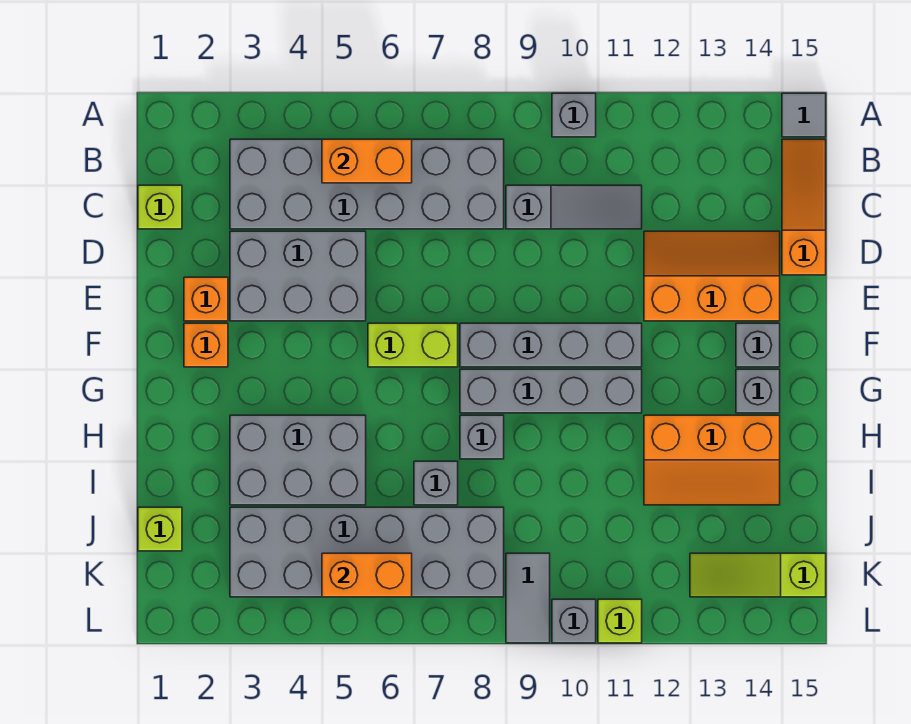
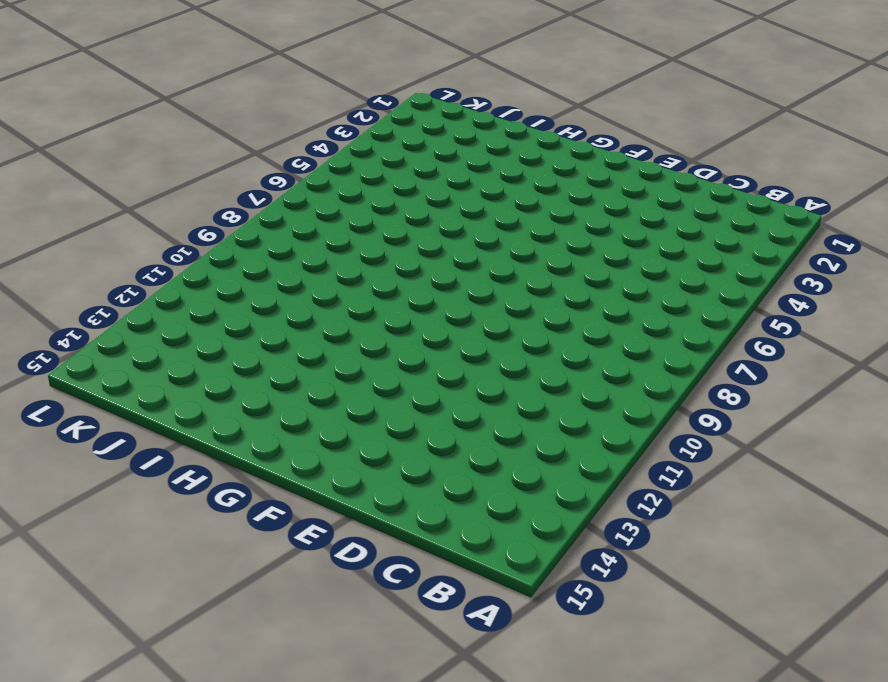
none -> grey brick A10 level 1
none -> grey tile A15 level 1
none -> grey brick B3:C8 level 1

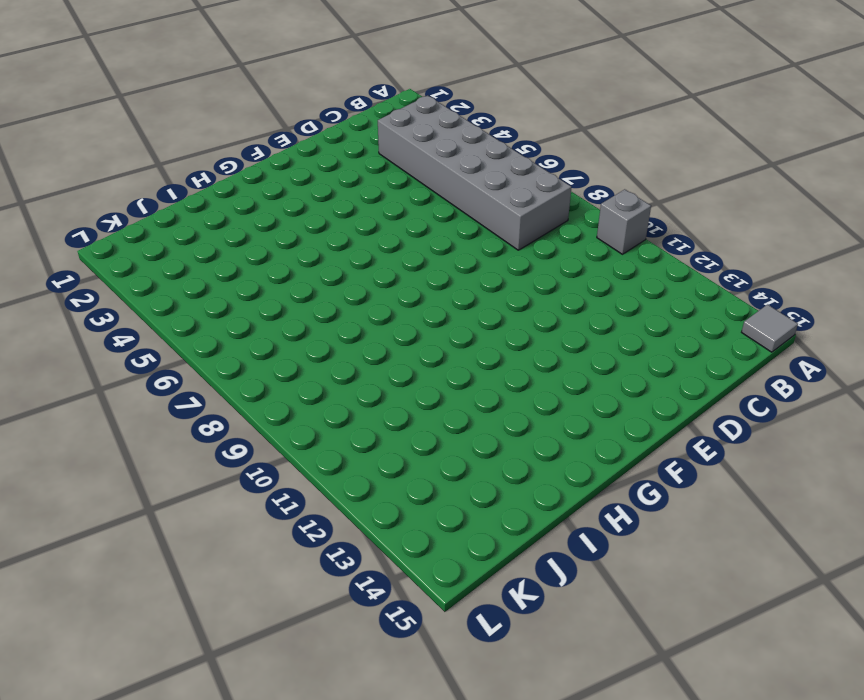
none -> orange slope B15:D15 level 1 top D
none -> lime brick C1 level 1
none -> grey slope C9:C11 level 1 top 9

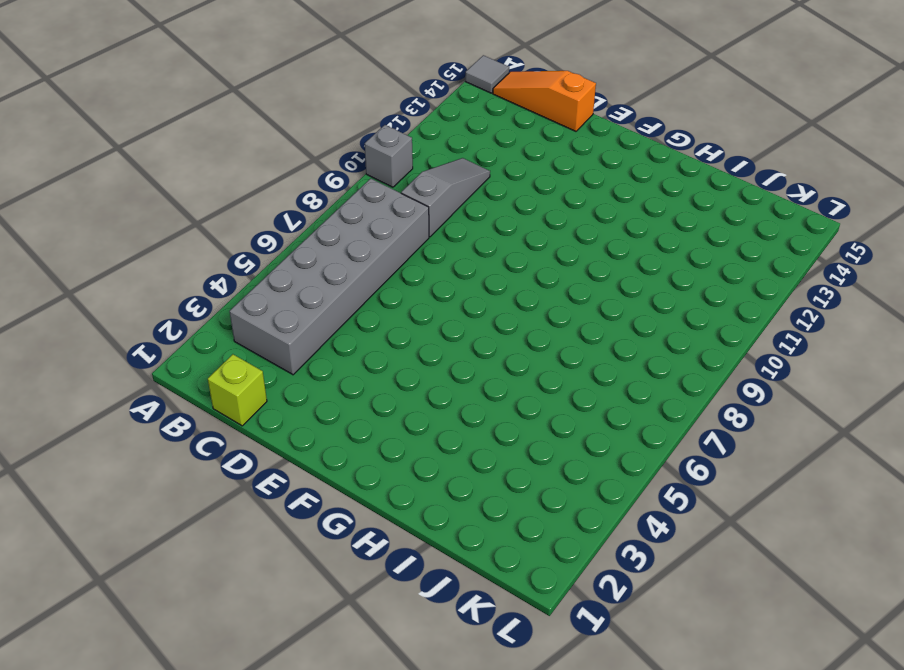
none -> grey brick D3:E5 level 1
none -> orange slope D12:E14 level 1 top E
none -> orange brick E2 level 1

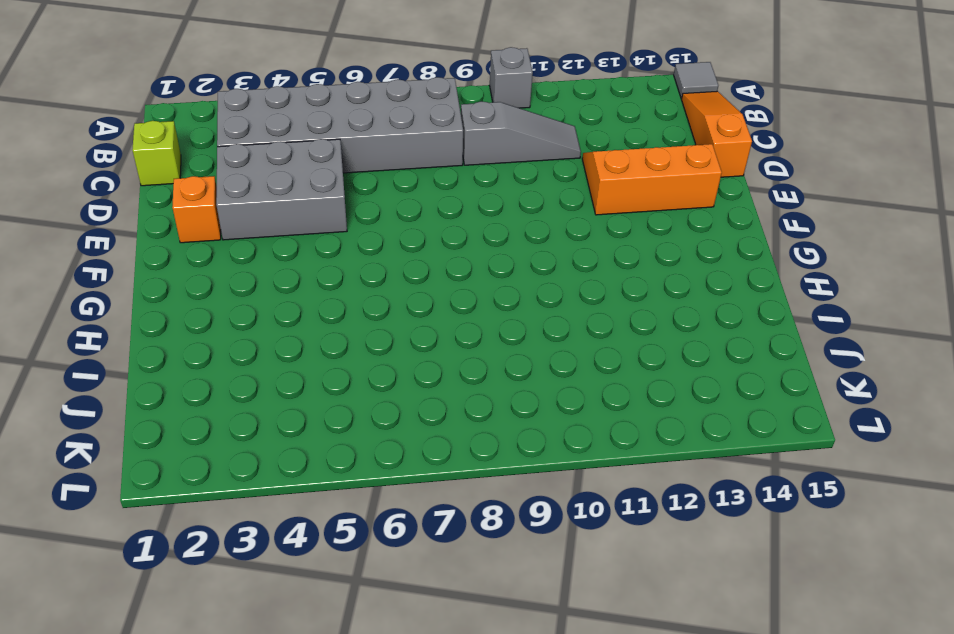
none -> orange brick F2 level 1
none -> lime brick F6:F7 level 1
none -> grey brick F8:F11 level 1

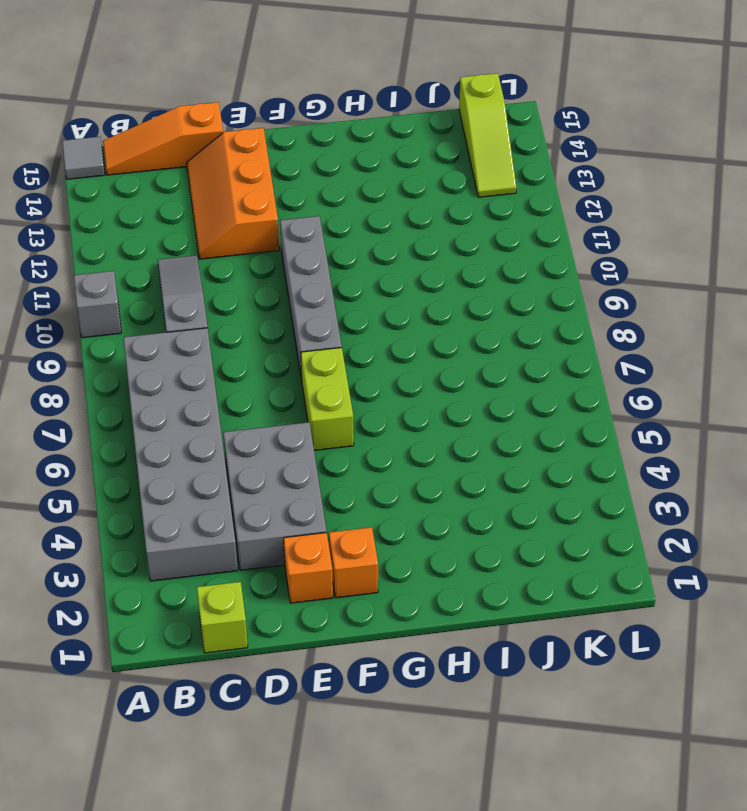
none -> grey brick F14 level 1
none -> grey brick G8:G11 level 1
none -> grey brick G14 level 1

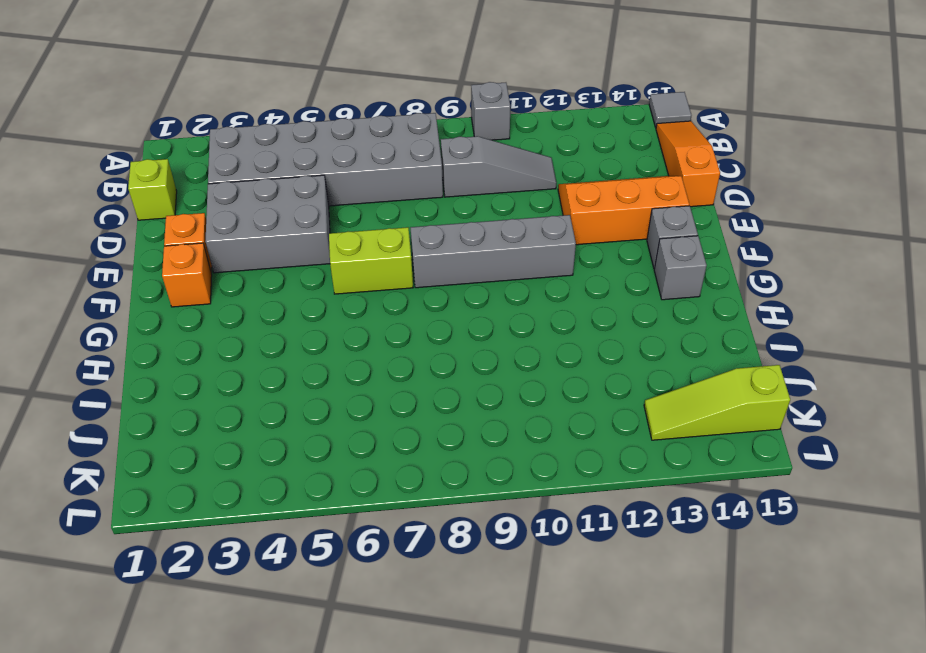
none -> grey brick G8:G11 level 1
none -> grey brick H3:I5 level 1
none -> grey brick H8 level 1

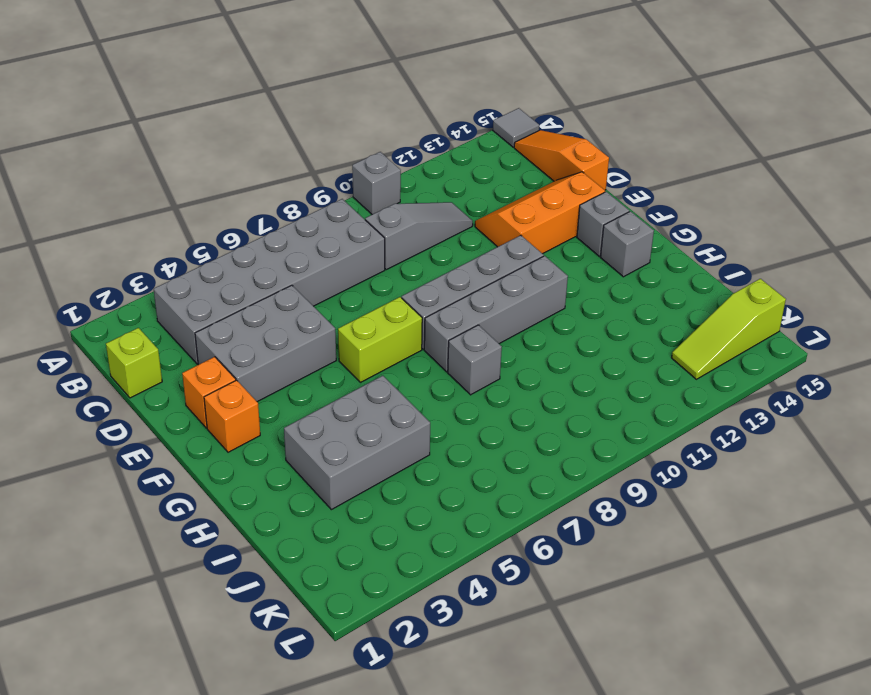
none -> orange slope H12:I14 level 1 top H
none -> grey brick I7 level 1
none -> lime brick J1 level 1

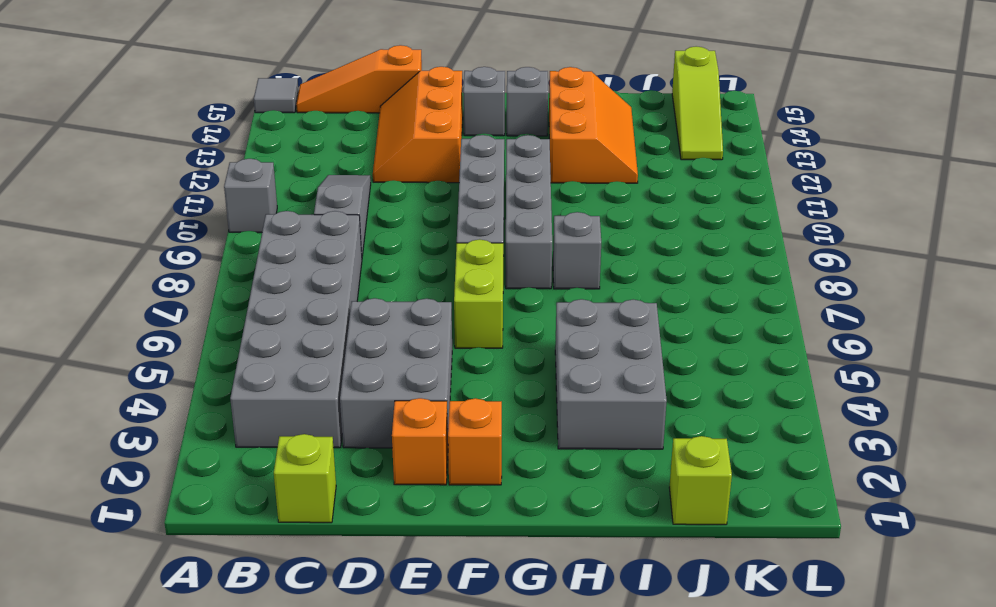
none -> grey brick I7 level 1
none -> grey brick J3:K8 level 1
none -> grey tile K9:L9 level 1

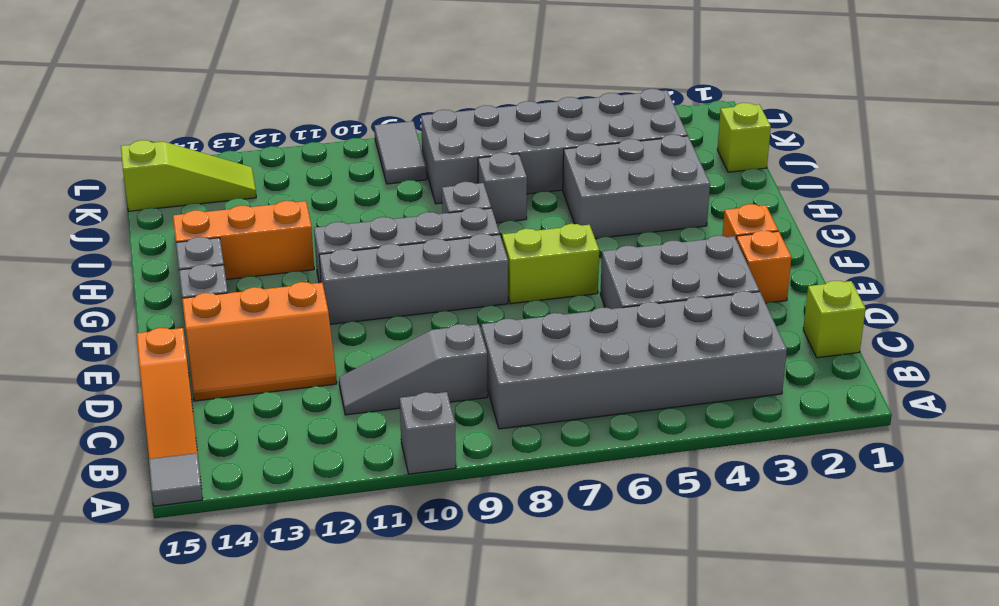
none -> grey brick L10 level 1
none -> lime brick L11 level 1
none -> orange brick B5:B6 level 2

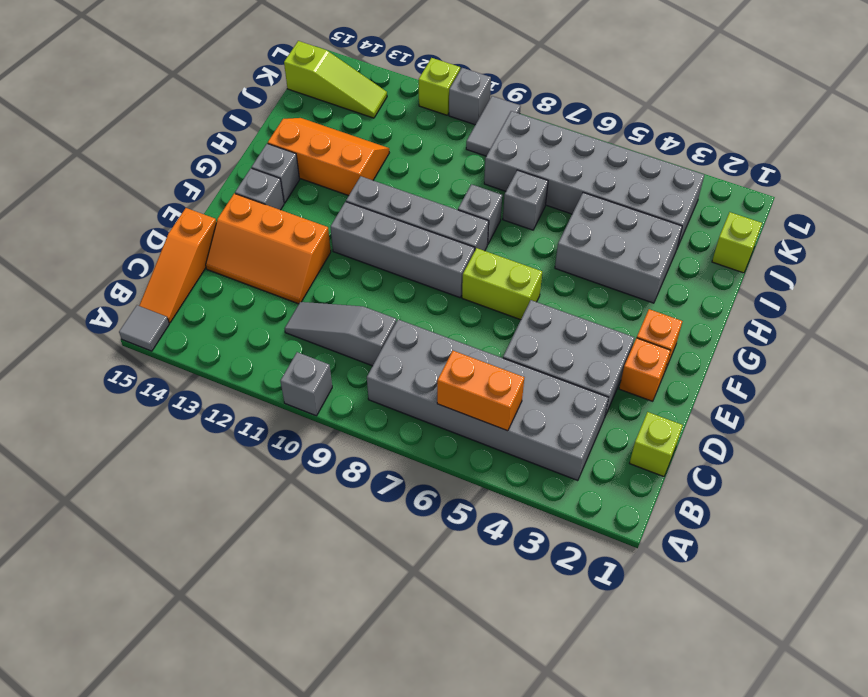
none -> orange brick K5:K6 level 2

